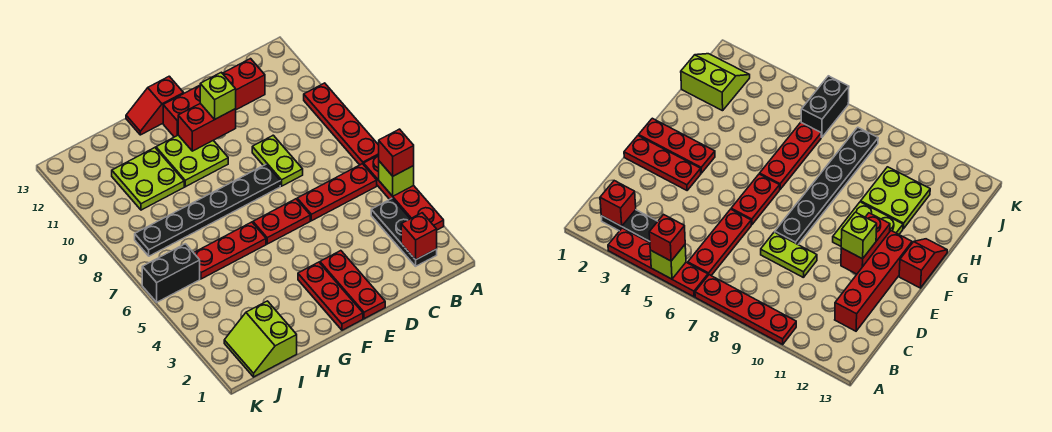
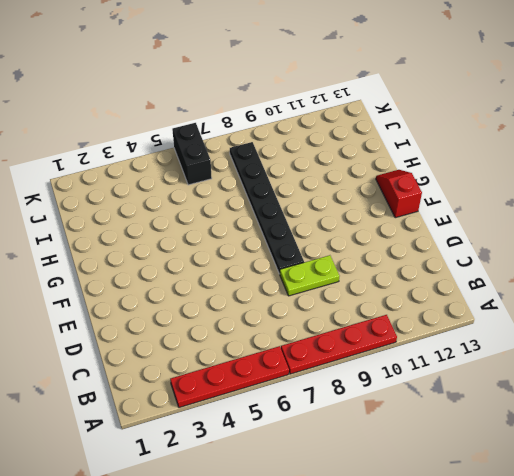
none -> black plate B2:B4 level 1
none -> red plate B6:D6 level 1
none -> red brick C12:F12 level 1

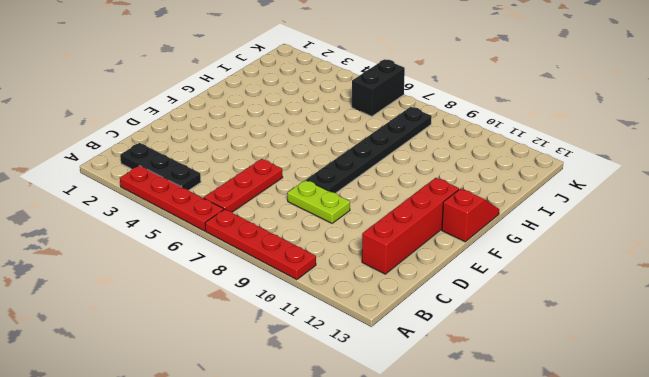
none -> red plate E1:E3 level 1
none -> red plate E6:F6 level 1
none -> red plate F1:F3 level 1

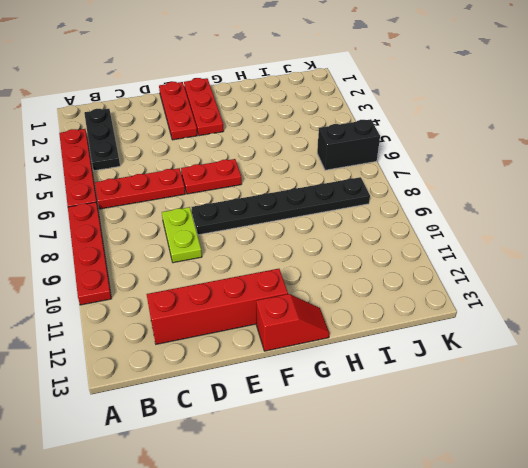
none -> lime plate F10:G11 level 1
none -> red plate G6:I6 level 1
none -> lime plate H10:I11 level 1

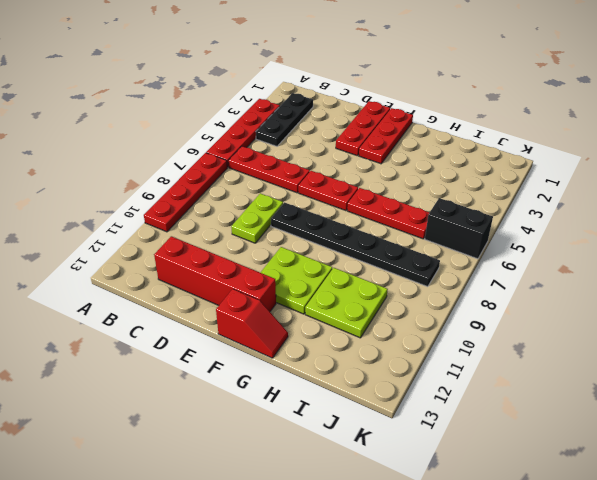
none -> lime slope I1:J2 level 1 top I
none -> lime brick A5 level 2
none -> red brick B2 level 2

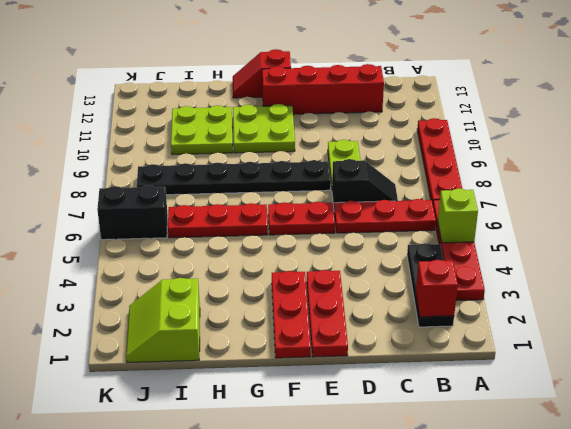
black slope C7:D7 level 1 top D -> none
none -> red brick E11:F11 level 2
none -> red brick A5 level 3
none -> lime brick E11 level 3

